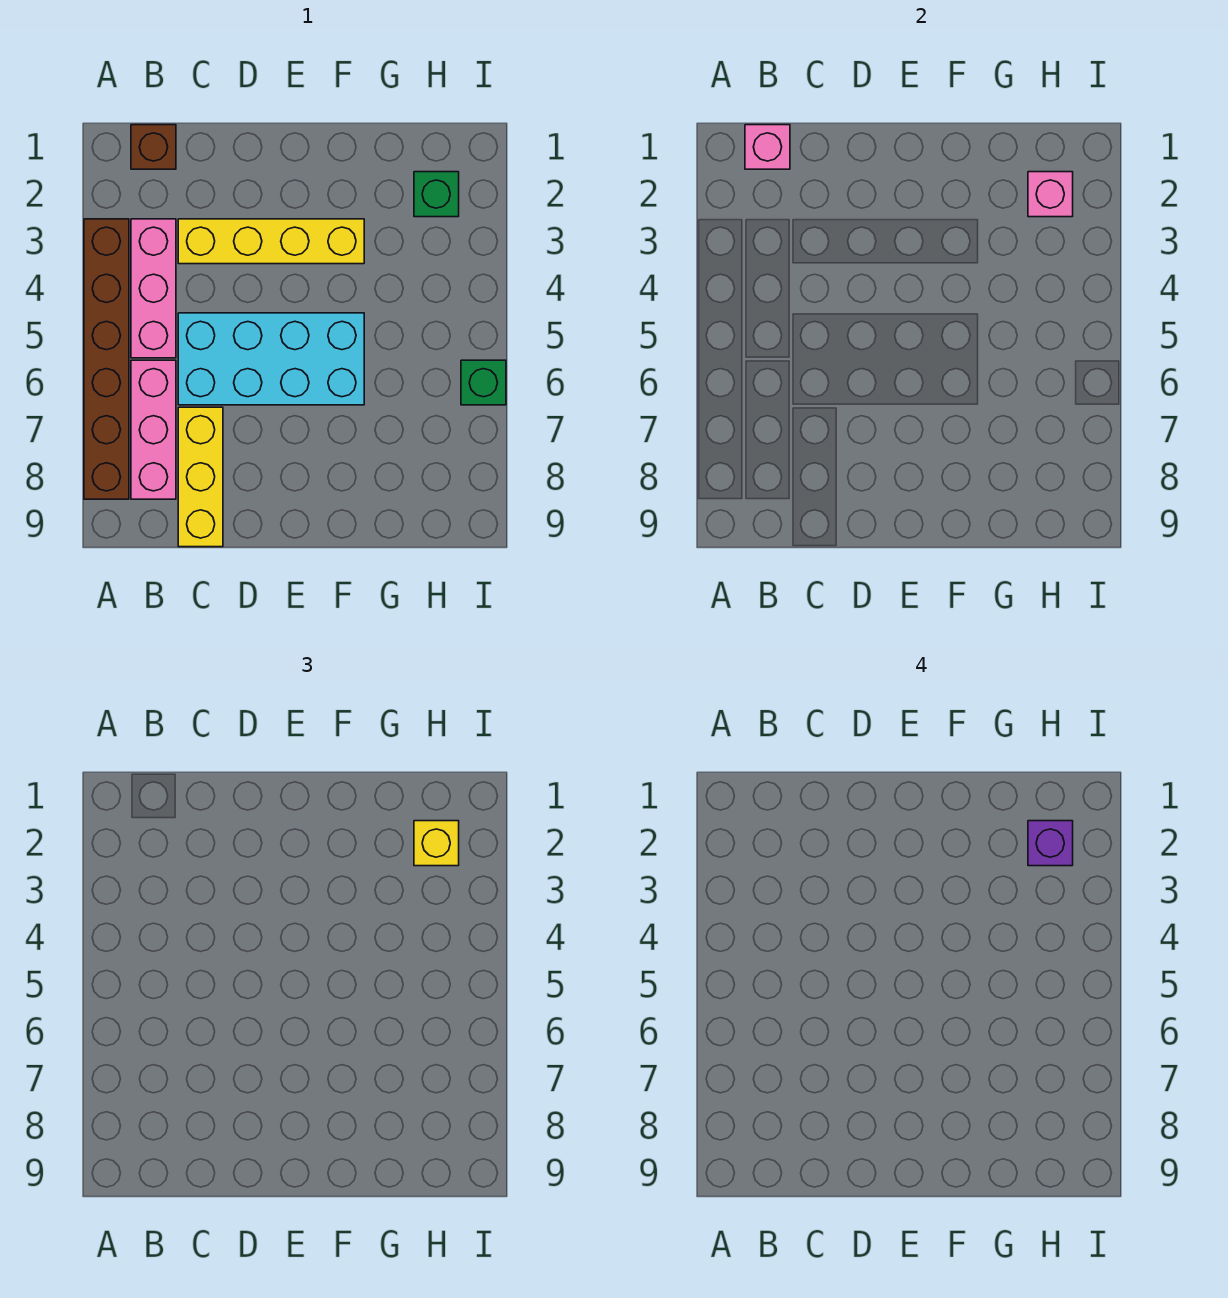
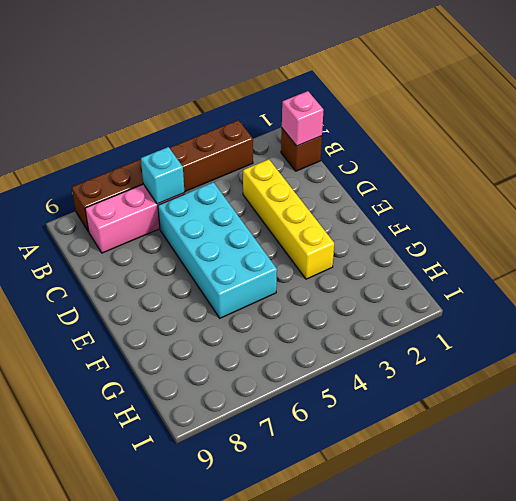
cyan brick B6 level 2 -> none
none -> pink brick B3:B5 level 1
none -> yellow brick C7:C9 level 1
none -> green brick H2 level 1

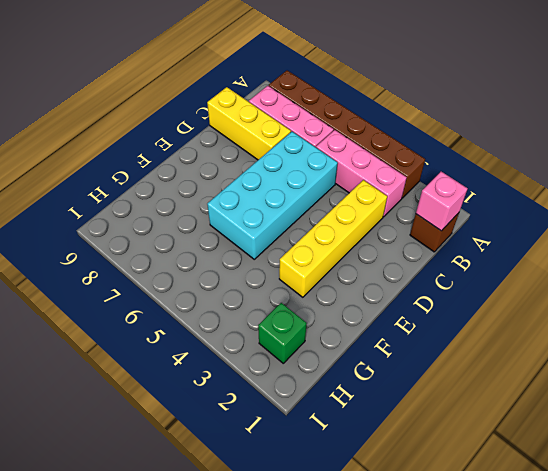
none -> green brick I6 level 1
none -> pink brick H2 level 2
none -> yellow brick H2 level 3

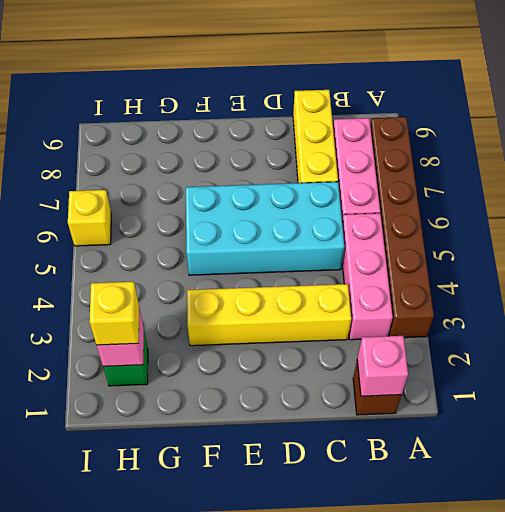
yellow brick I6 level 1 -> green brick I6 level 1
none -> purple brick H2 level 4

